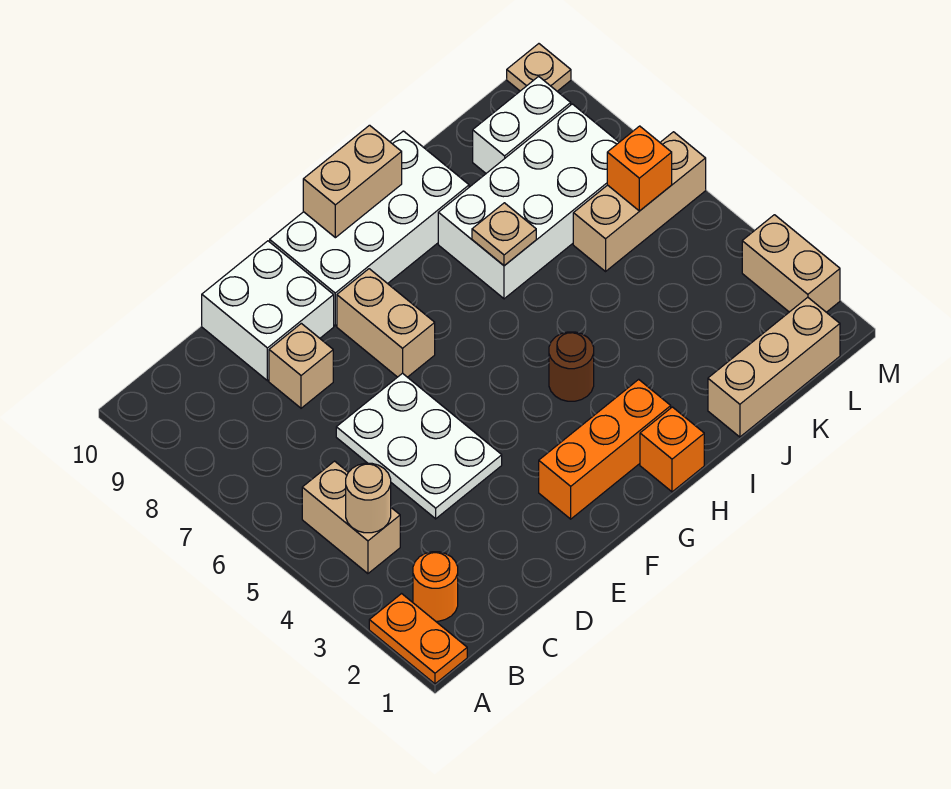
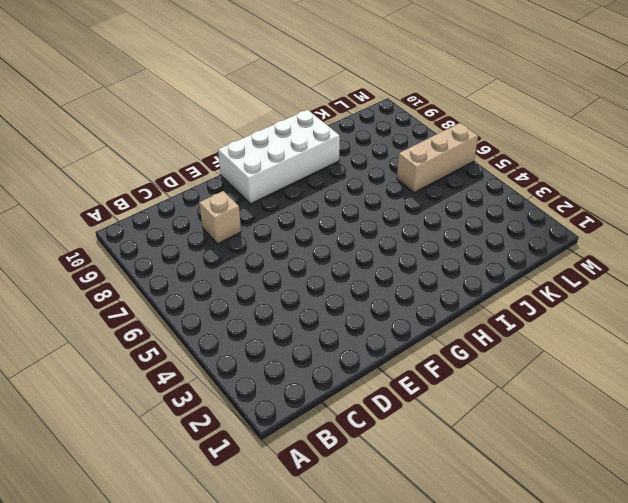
none -> orange plate A1:A2 level 1
none -> orange round brick B2 level 1
none -> tan brick B4:B5 level 1

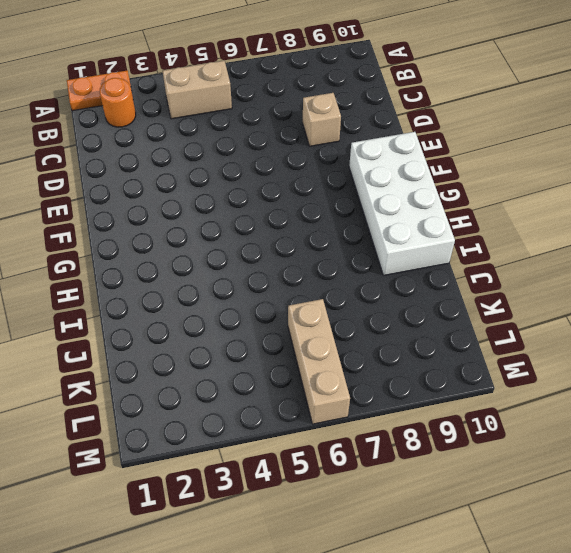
none -> white plate D4:E6 level 1
none -> white brick D9:E10 level 1
none -> orange brick F2:H2 level 1

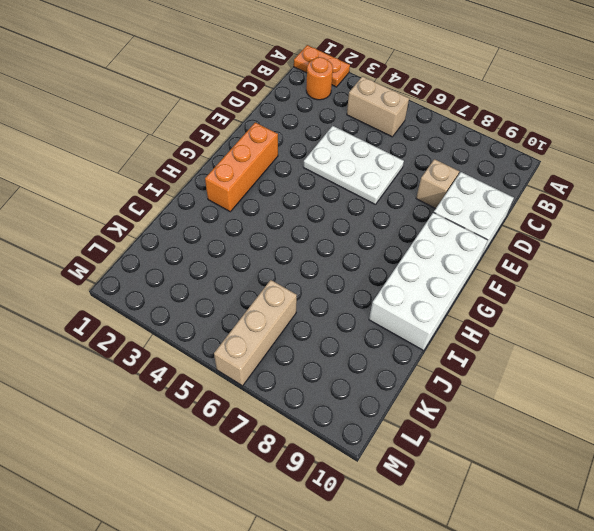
none -> tan brick F7:F8 level 1
none -> orange brick H1 level 1
none -> brown round brick H4 level 1

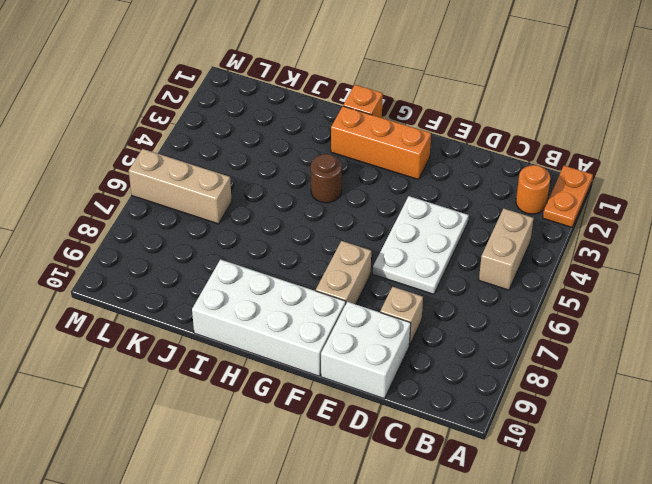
none -> white brick I7:L8 level 1
none -> tan brick J1:L1 level 1
none -> white brick K9:L9 level 1

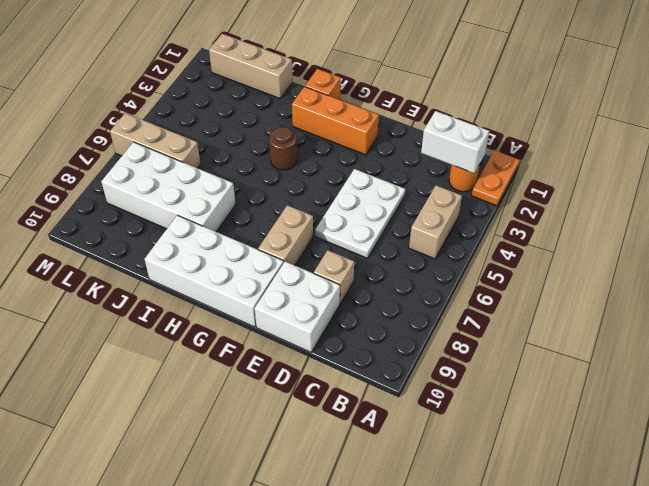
white brick B2:C2 level 2 -> white brick K9:L9 level 1
none -> tan brick M2:M3 level 1
none -> tan plate M10 level 1
none -> tan round brick B4 level 2

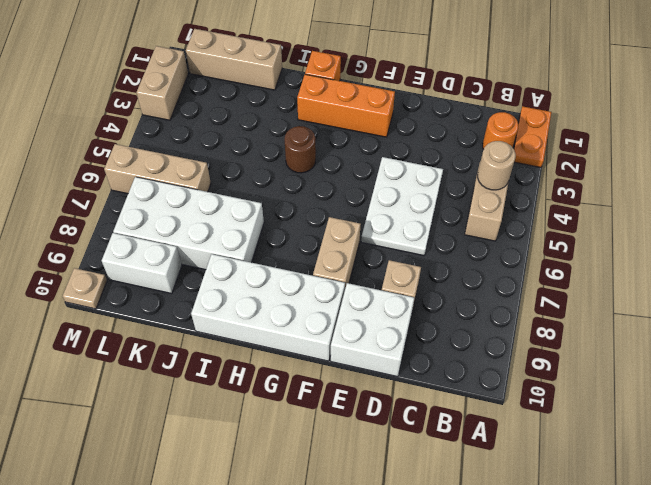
none -> tan brick G10:H10 level 2
none -> tan plate I7 level 2
none -> orange brick L6 level 2

